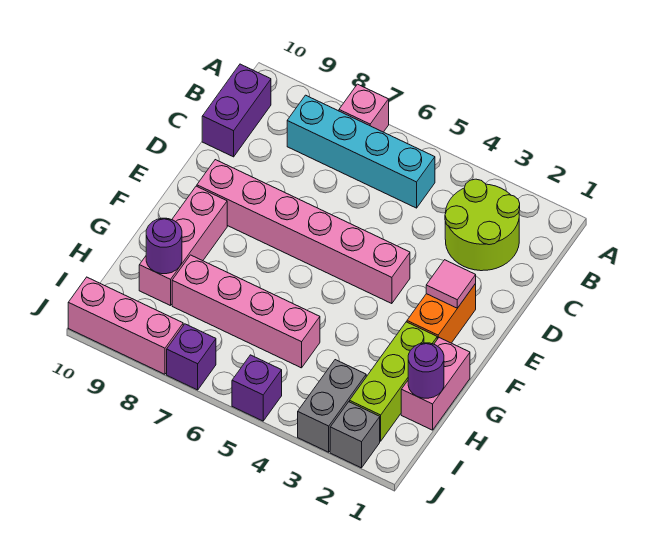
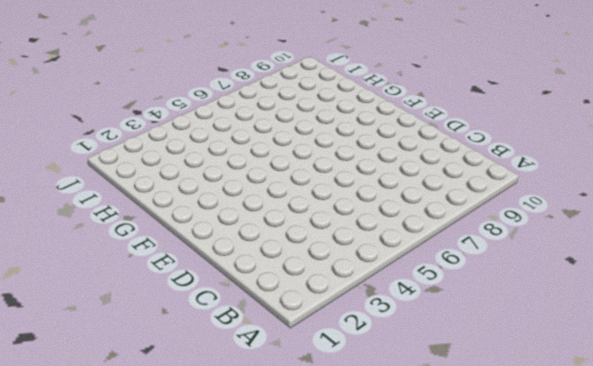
none -> pink brick A7 level 1
none -> lime round brick B2:C3 level 1
none -> cyan brick B5:B8 level 1

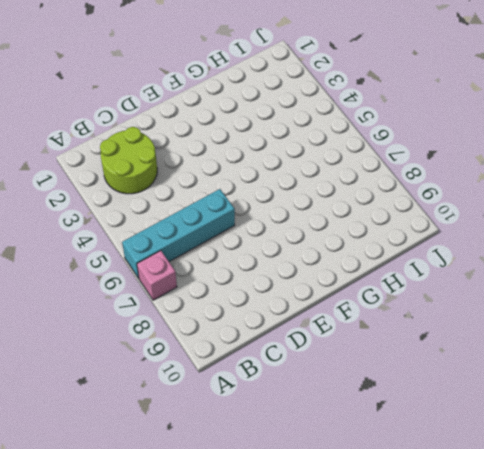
cyan brick A6:D6 level 1 -> cyan brick B5:B8 level 1
none -> purple brick B10:C10 level 1
none -> orange brick E2:F2 level 1
none -> pink brick E4:E9 level 1

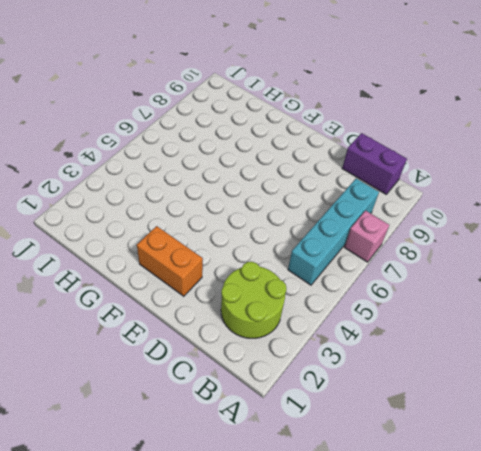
none -> pink brick E4:E9 level 1
none -> pink brick F9:H9 level 1
none -> pink brick G1:H1 level 1

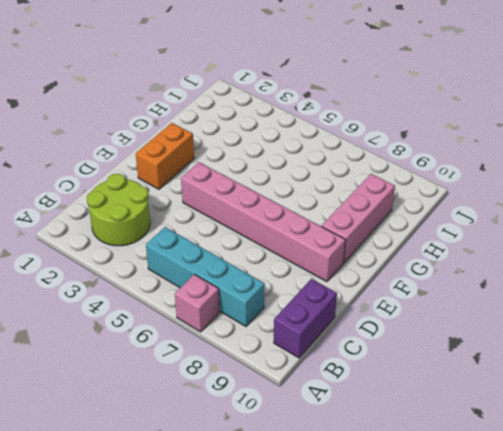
none -> pink brick G1:H1 level 1
none -> lime brick G2:I2 level 1
none -> pink brick H5:H8 level 1

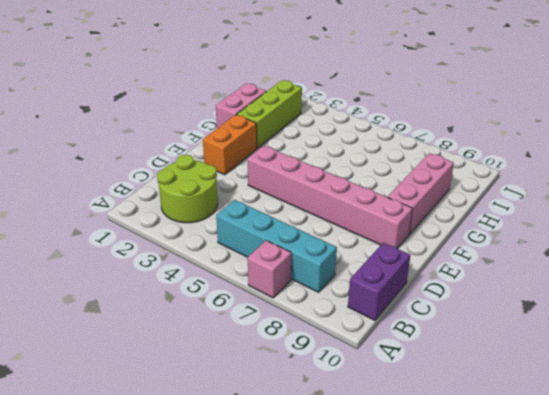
none -> pink brick H5:H8 level 1
none -> grey brick I3:J3 level 1
none -> grey brick J2 level 1

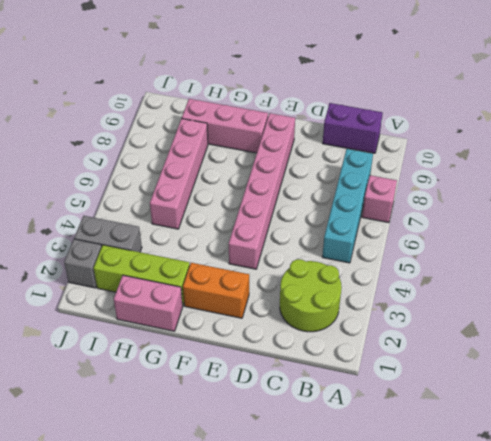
none -> purple brick J5 level 1
none -> purple brick J7 level 1
none -> pink brick J8:J10 level 1

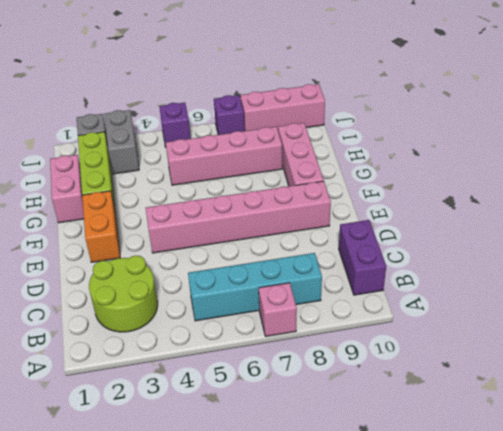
none -> pink tile E2 level 2
none -> purple round brick H1 level 2
none -> purple round brick H9 level 2

